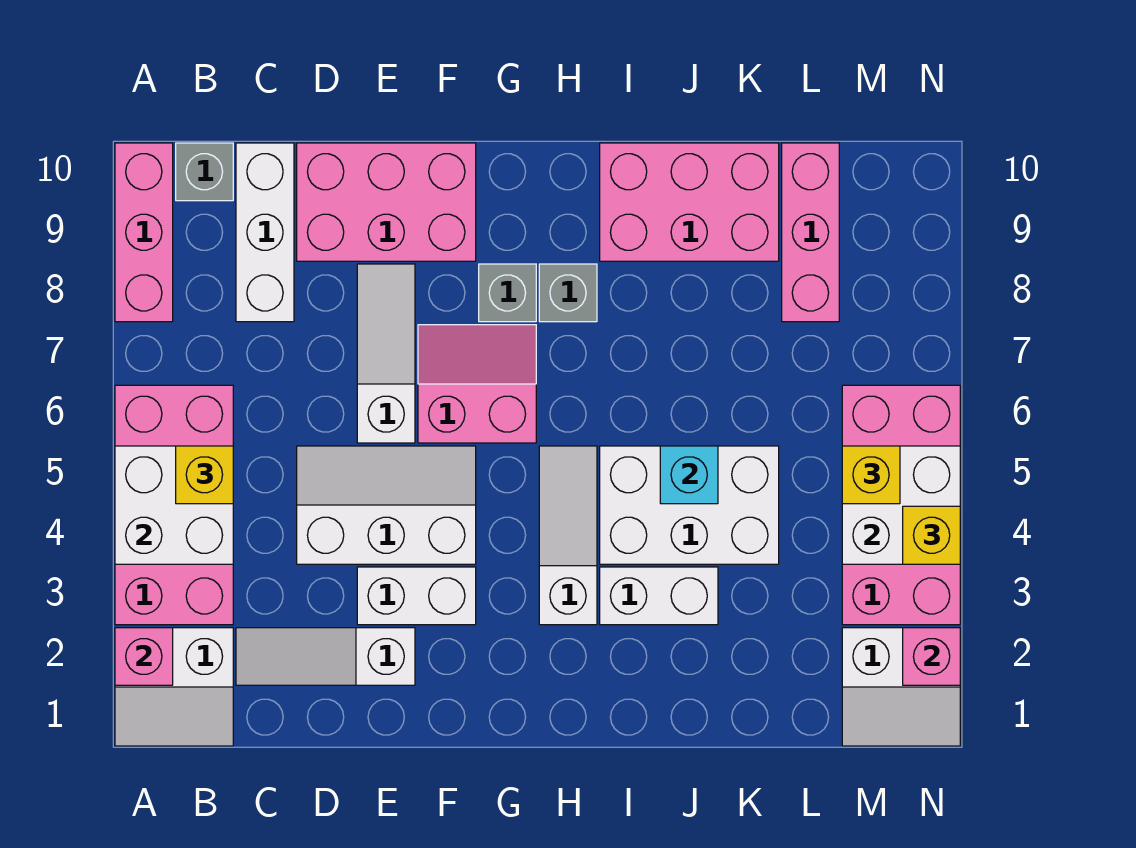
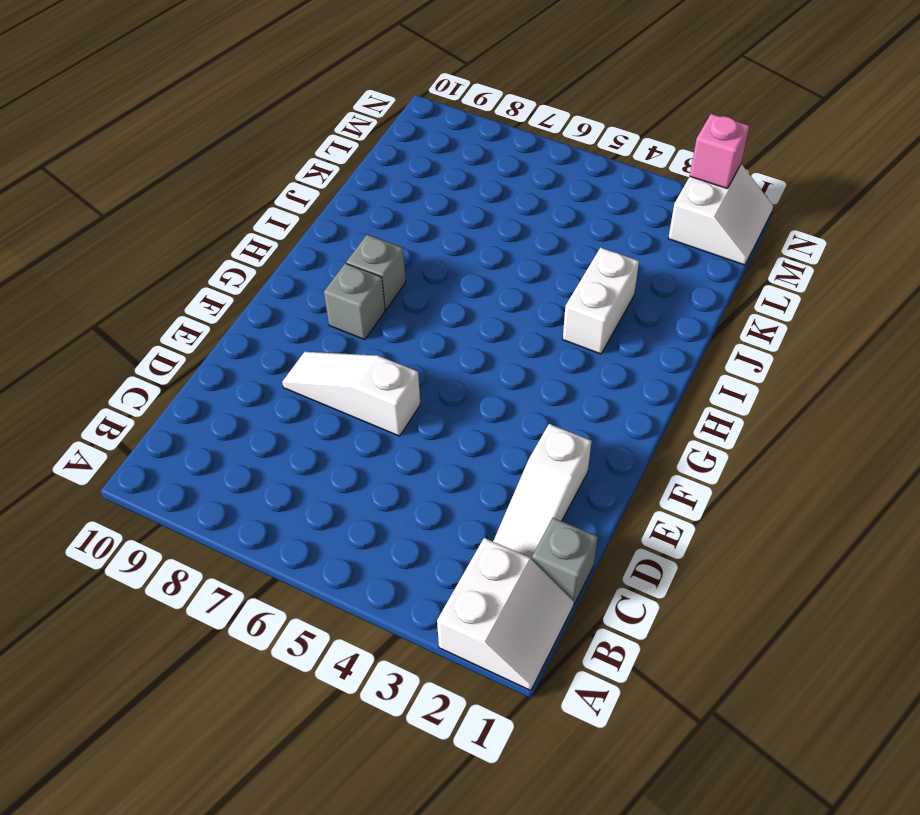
grey brick C1 level 1 -> grey brick B10 level 1
none -> pink brick A3:B6 level 1
none -> pink brick A8:A10 level 1
none -> white brick C8:C10 level 1

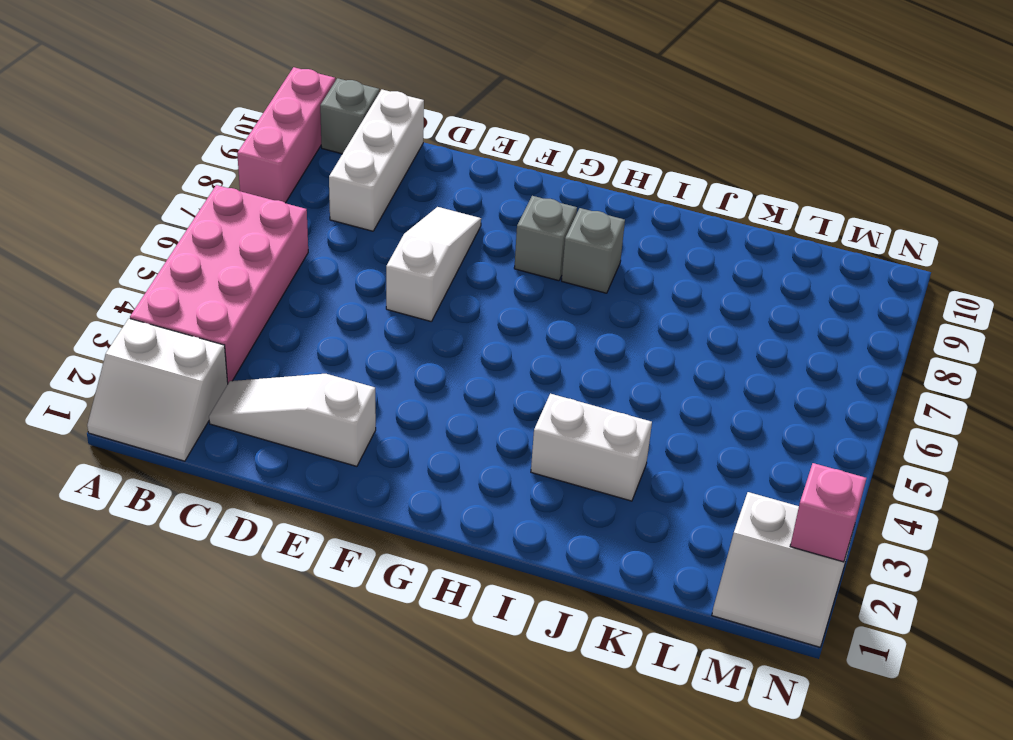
none -> white slope D4:F5 level 1 top 4
none -> pink brick D9:F10 level 1
none -> white brick E3:F3 level 1

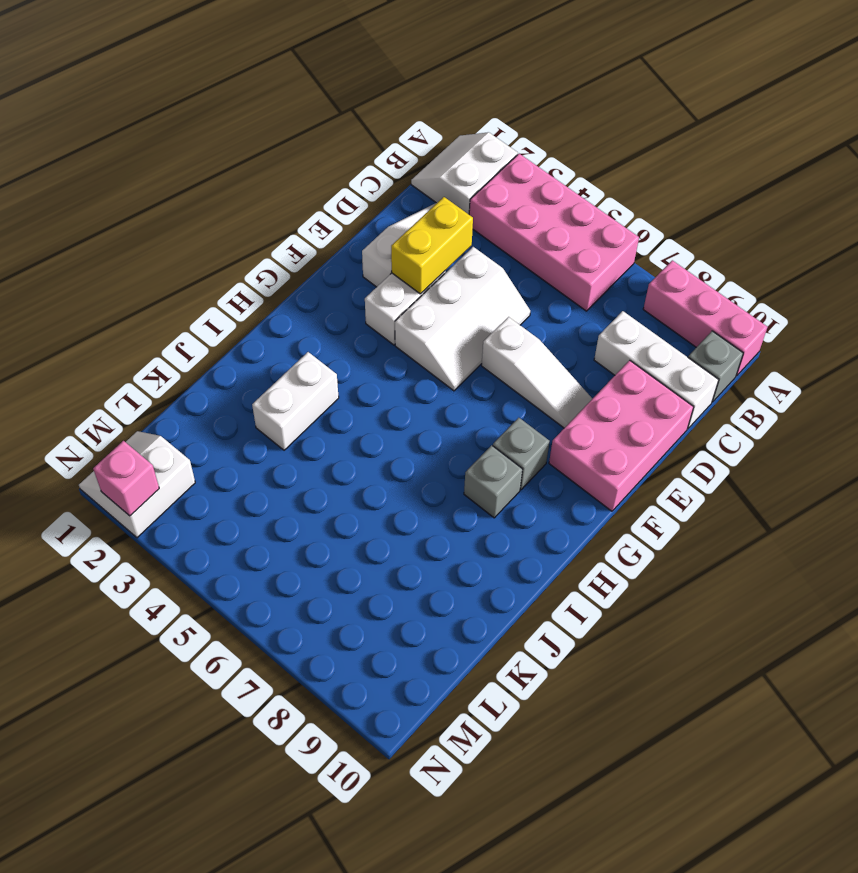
yellow brick D3:E3 level 2 -> none
none -> pink slope F6:G7 level 1 top 6
none -> white slope H3:H5 level 1 top 3
none -> white brick I4:K5 level 1

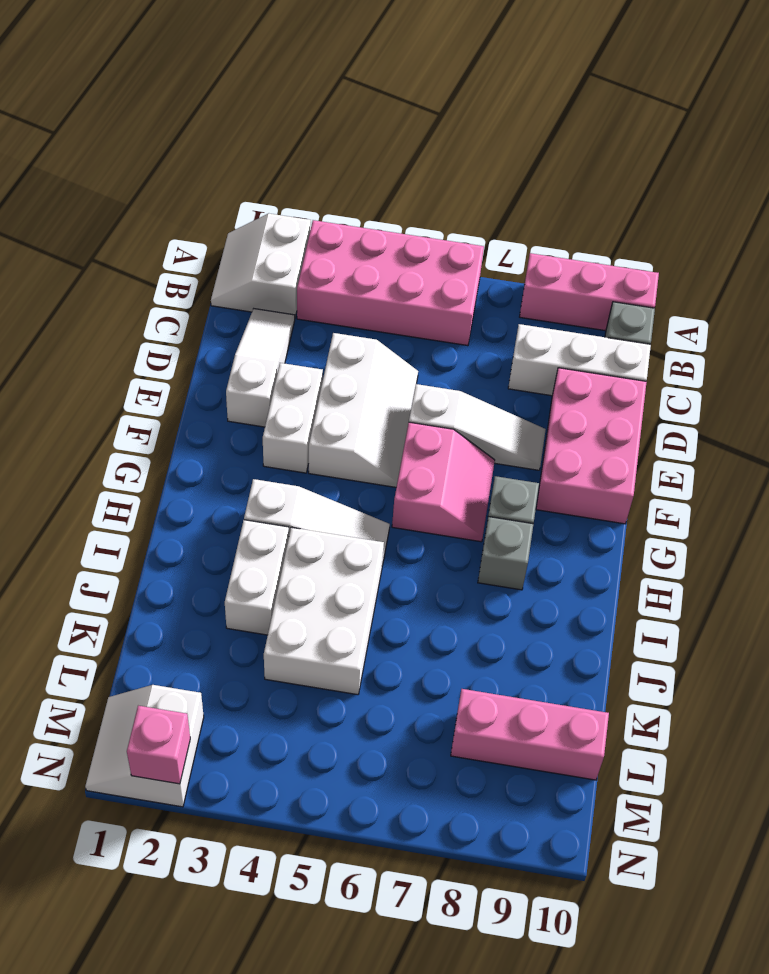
none -> pink brick I9:K10 level 1
none -> pink brick M3:N6 level 1
none -> pink brick A2 level 2

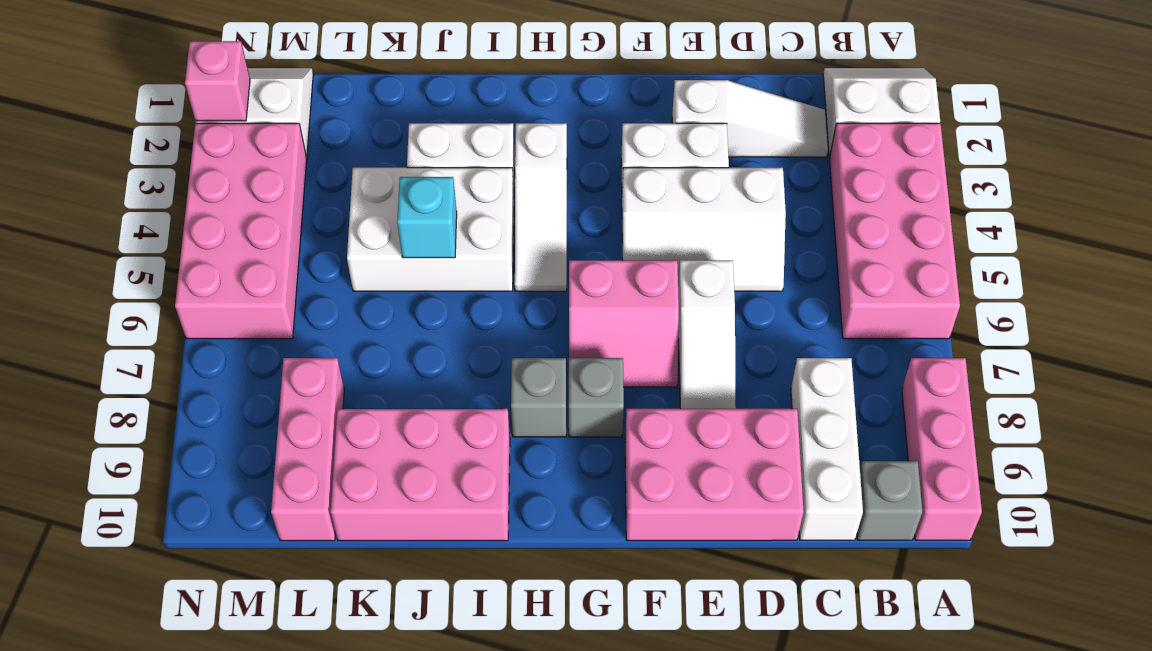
none -> pink brick A2 level 2
none -> white brick A4:B5 level 2
none -> white brick M4:N5 level 2

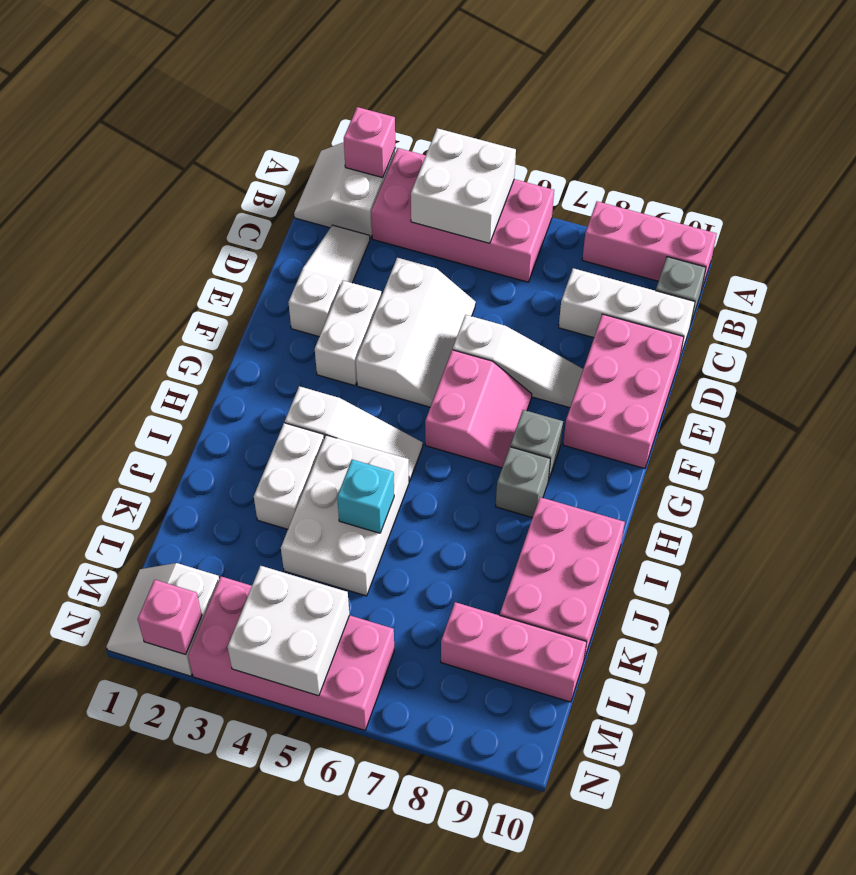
none -> yellow brick B5 level 3
none -> yellow brick M5 level 3
none -> yellow brick N4 level 3

